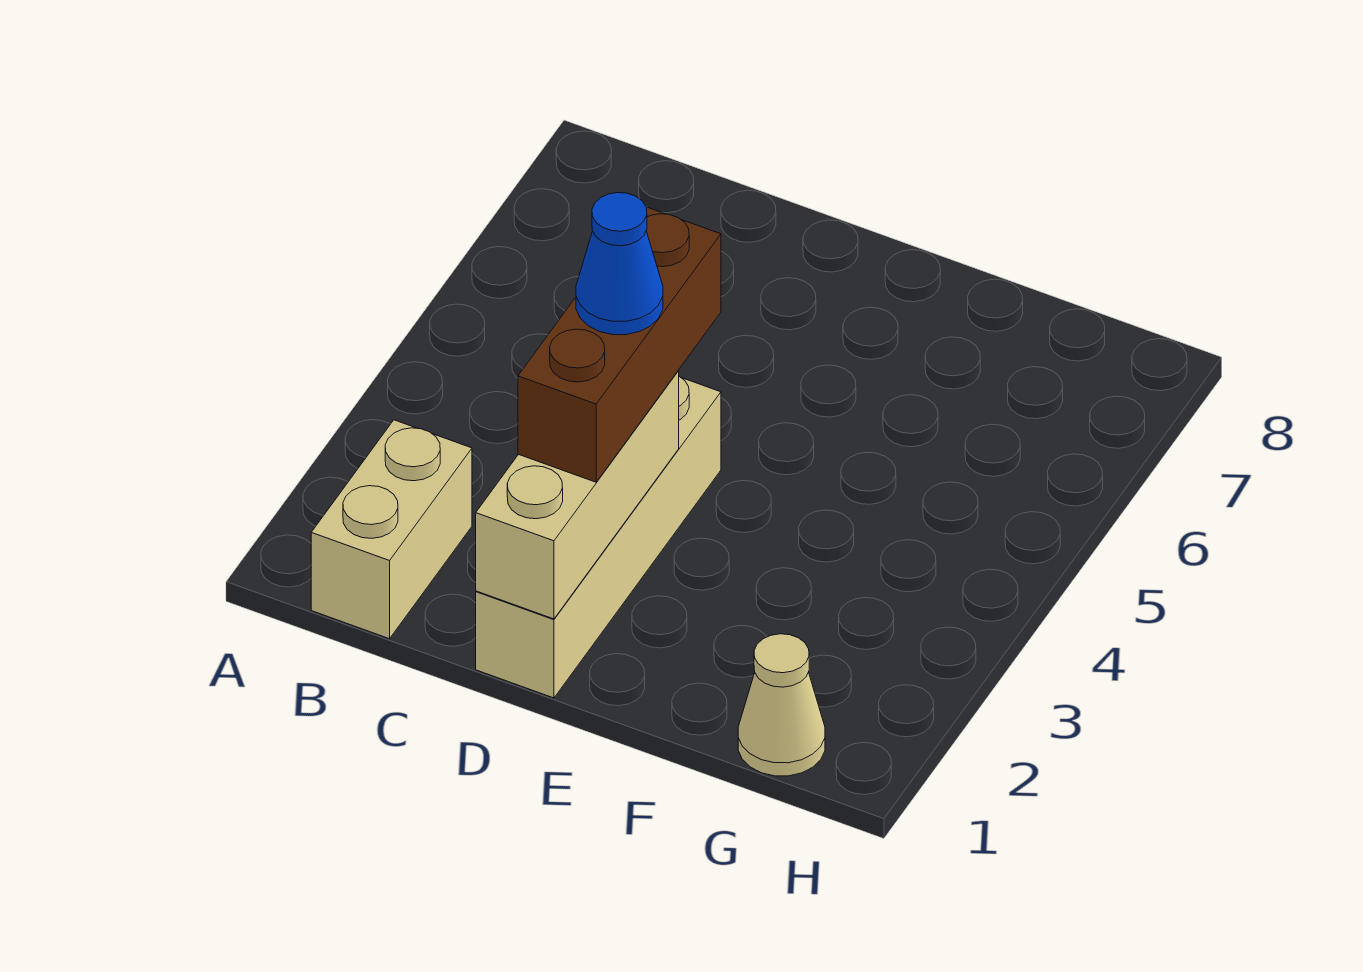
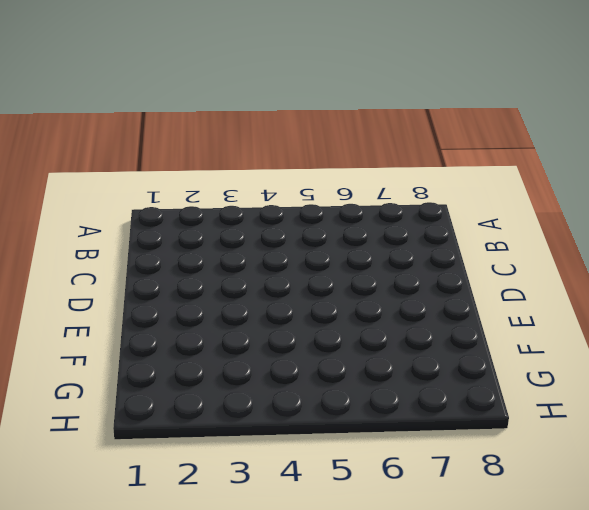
none -> tan brick B1:B2 level 1
none -> tan brick D1:D4 level 1

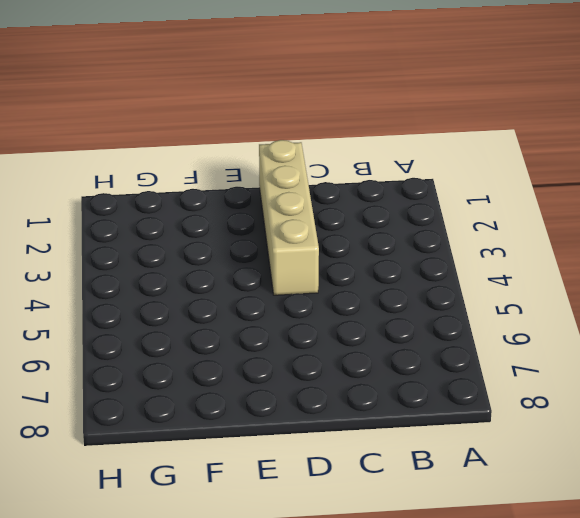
none -> tan brick B1:B2 level 1
none -> tan cone G1 level 1

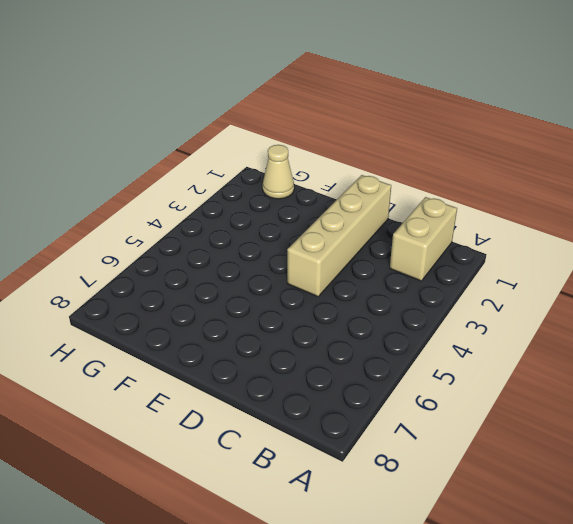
none -> tan brick D1:D3 level 2
none -> brown brick D2:D4 level 3

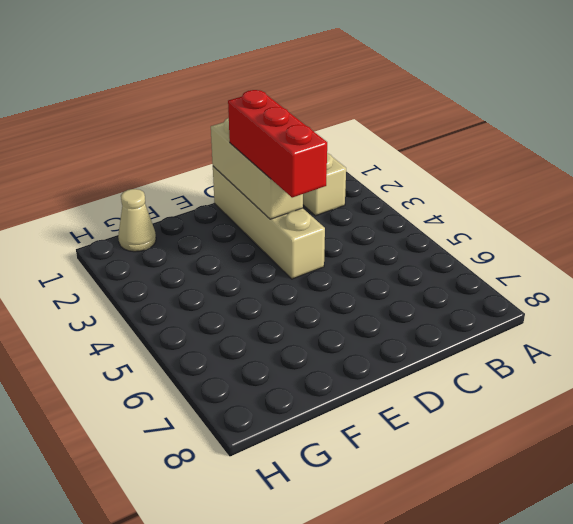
red brick D2:D4 level 3 -> brown brick D2:D4 level 3
none -> blue cone D3 level 4

